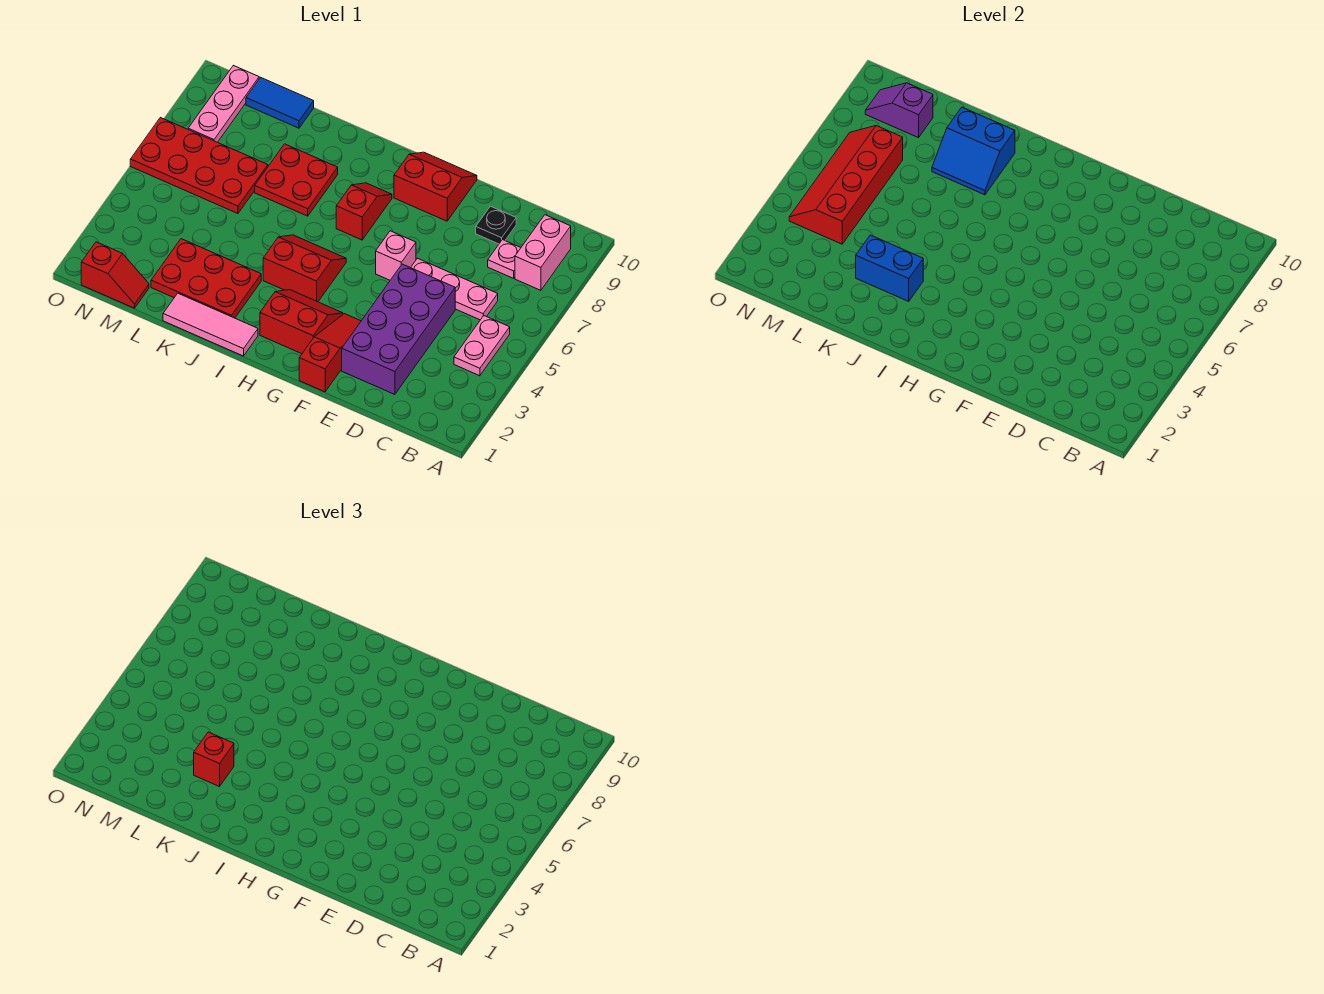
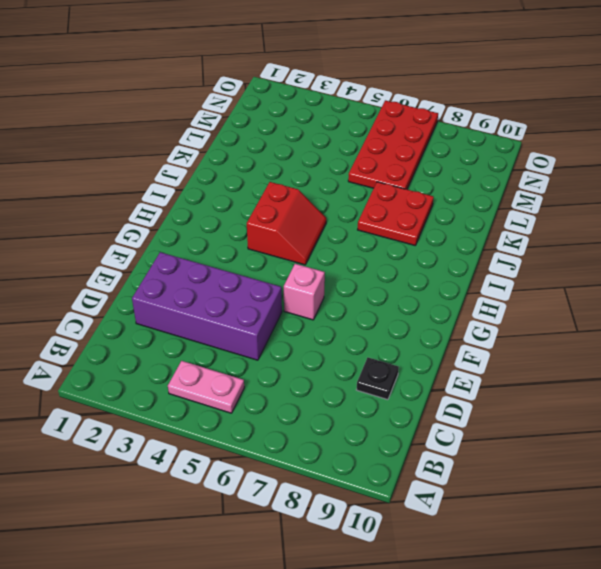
none -> pink brick B8:B9 level 1
none -> pink plate C6:E6 level 1
none -> pink plate C8 level 1

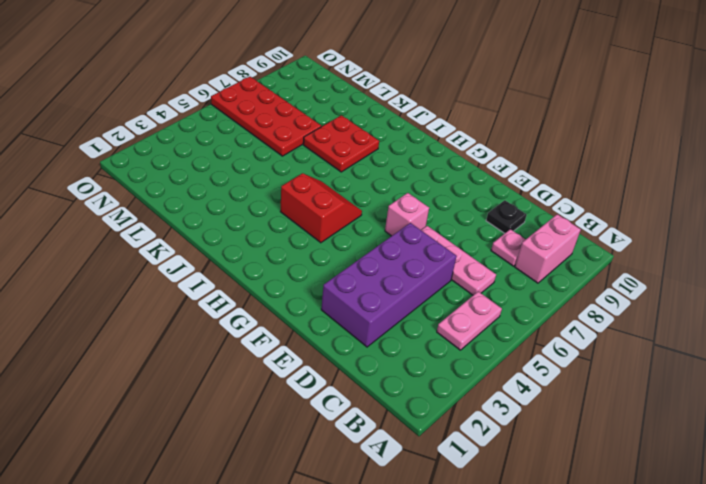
none -> red slope F1:F3 level 1 top 1
none -> red slope F9:G10 level 1 top 9
none -> red slope G2:H3 level 1 top 2

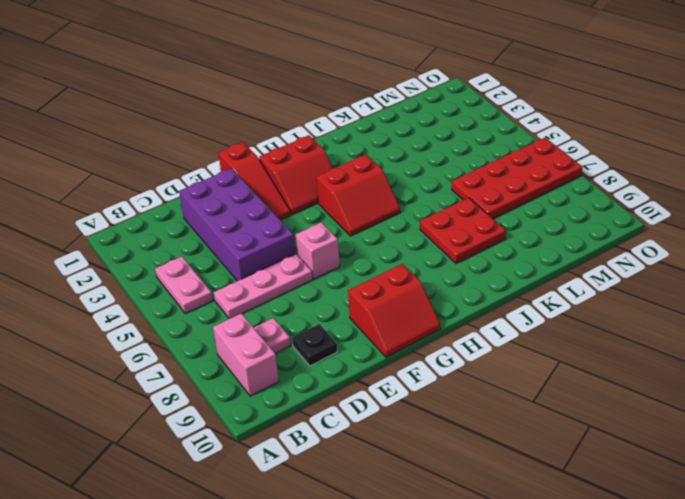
none -> red slope H7:H8 level 1 top 7
none -> pink tile I1:K1 level 1
none -> red plate J2:L3 level 1

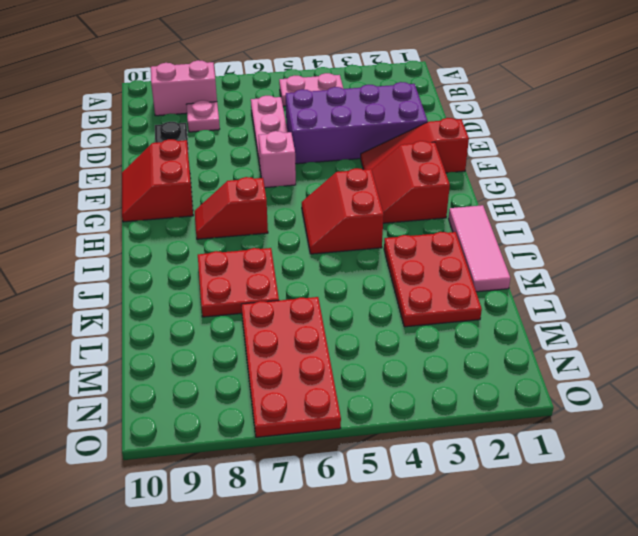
none -> blue tile L10:M10 level 1
none -> red slope M1:N1 level 1 top N
none -> pink plate N8:N10 level 1

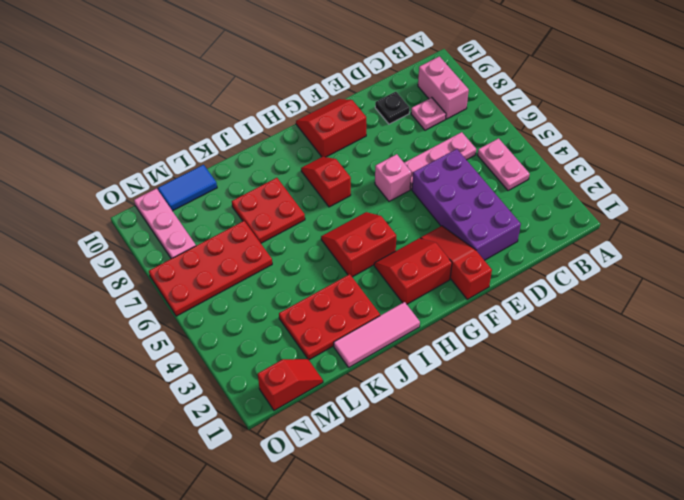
none -> blue brick J3:K3 level 2
none -> blue slope J8:K9 level 2 top 9
none -> red slope M4:N7 level 2 top M

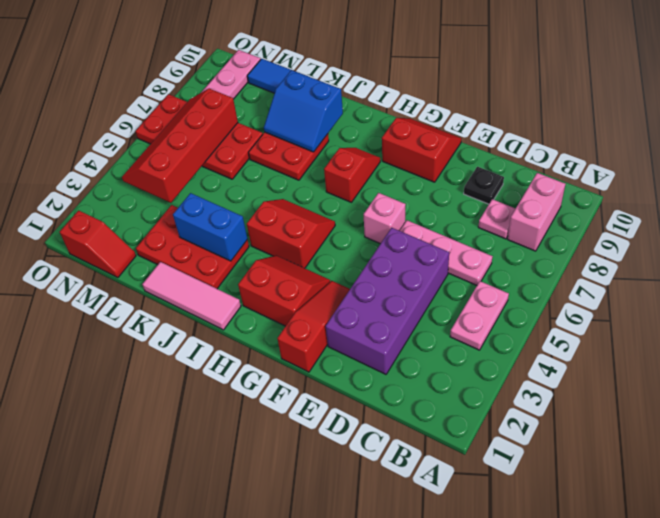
none -> purple slope M9:N9 level 2 top M
none -> red brick K3 level 3

